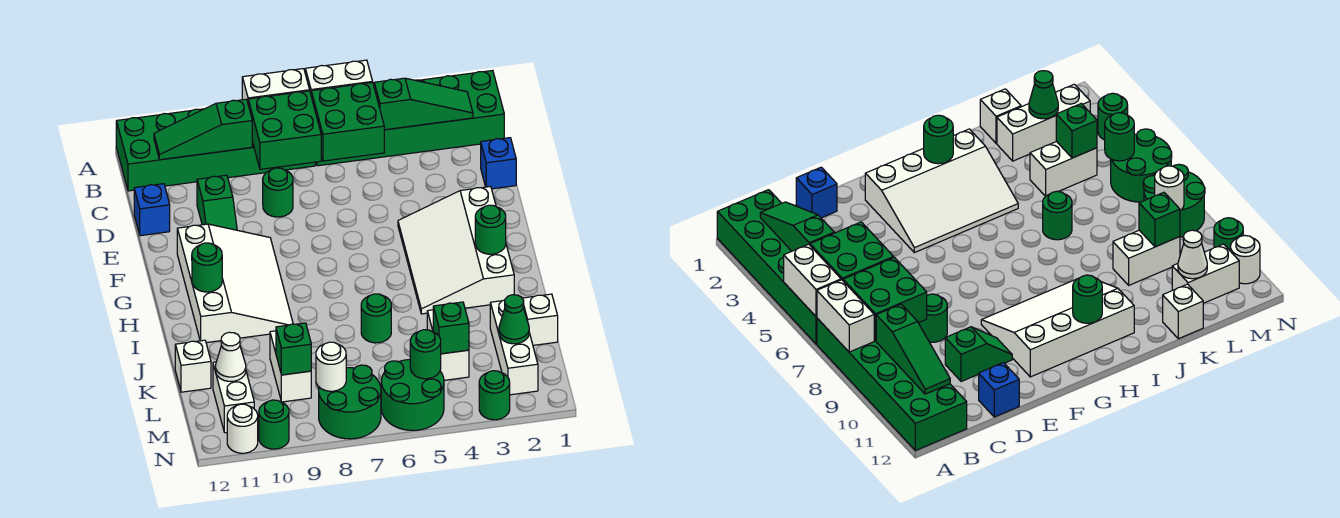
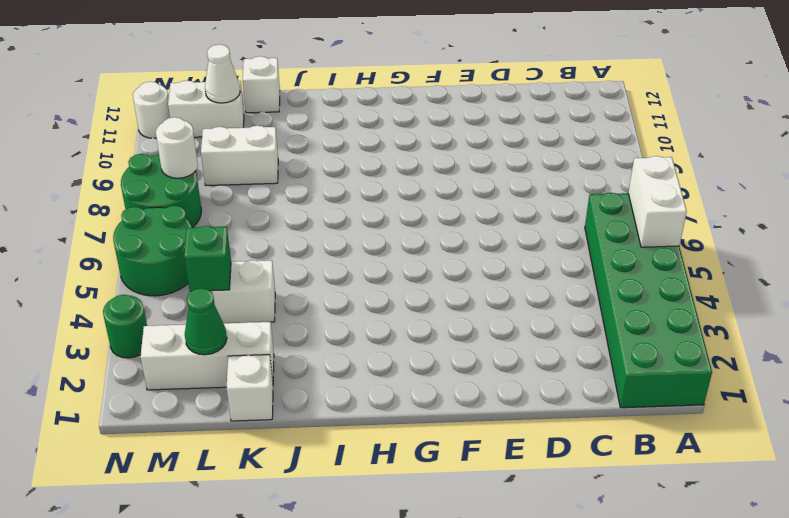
none -> green brick A7:B12 level 1
none -> blue brick D1 level 1
none -> green round brick D8 level 1
none -> green slope D10:E10 level 1 top D

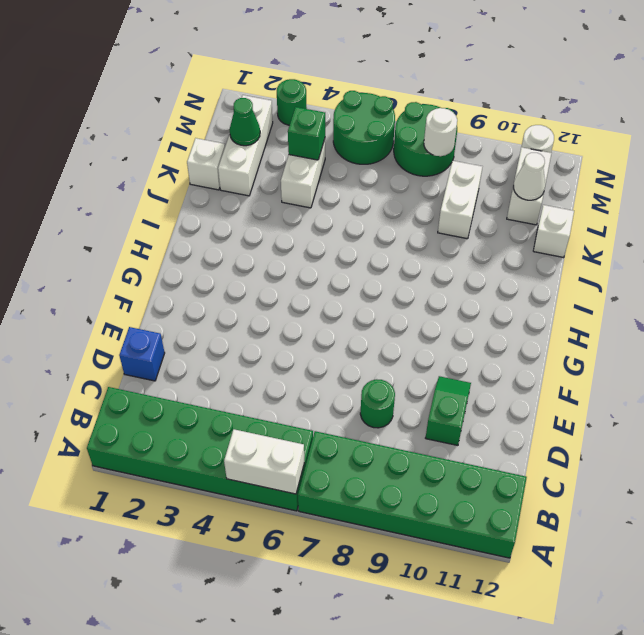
none -> blue brick D12 level 1
none -> white slope F2:I4 level 1 top 2
none -> white slope F9:I11 level 1 top 11
none -> green round brick J6 level 1

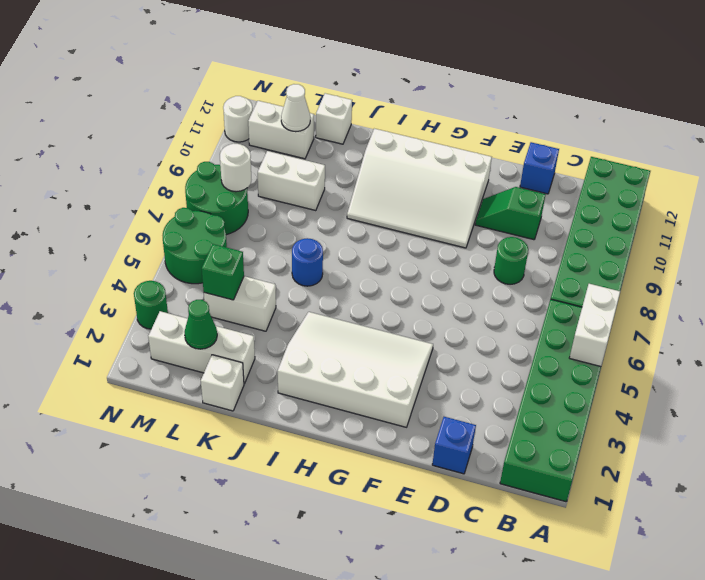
blue round brick J6 level 1 -> green round brick J6 level 1
none -> green round brick N10 level 1
none -> white brick A7:A8 level 2
none -> green slope B2:B4 level 2 top 4
none -> green brick B5:C6 level 2

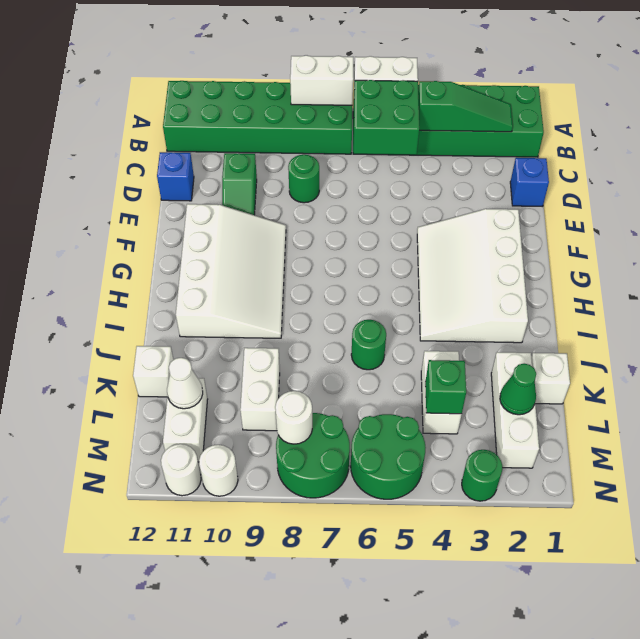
white round brick N10 level 1 -> green round brick N10 level 1
none -> green brick B7:C8 level 2
none -> green slope B9:B11 level 2 top 9
none -> green round brick H2 level 2
none -> green round brick H11 level 2

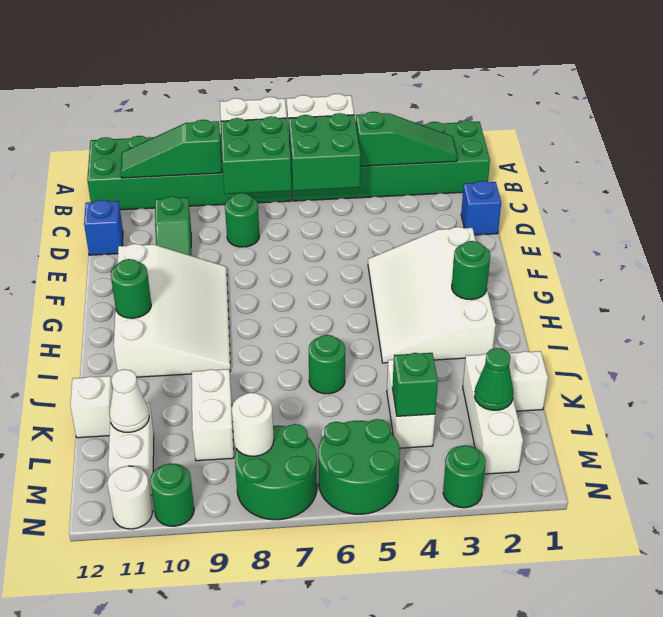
none -> green brick L9 level 2
none -> green round brick M5 level 2

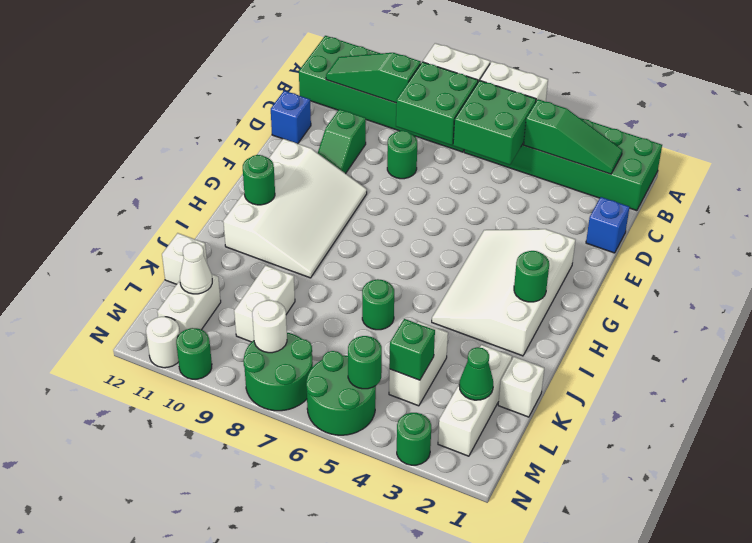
none -> green brick L9 level 2

